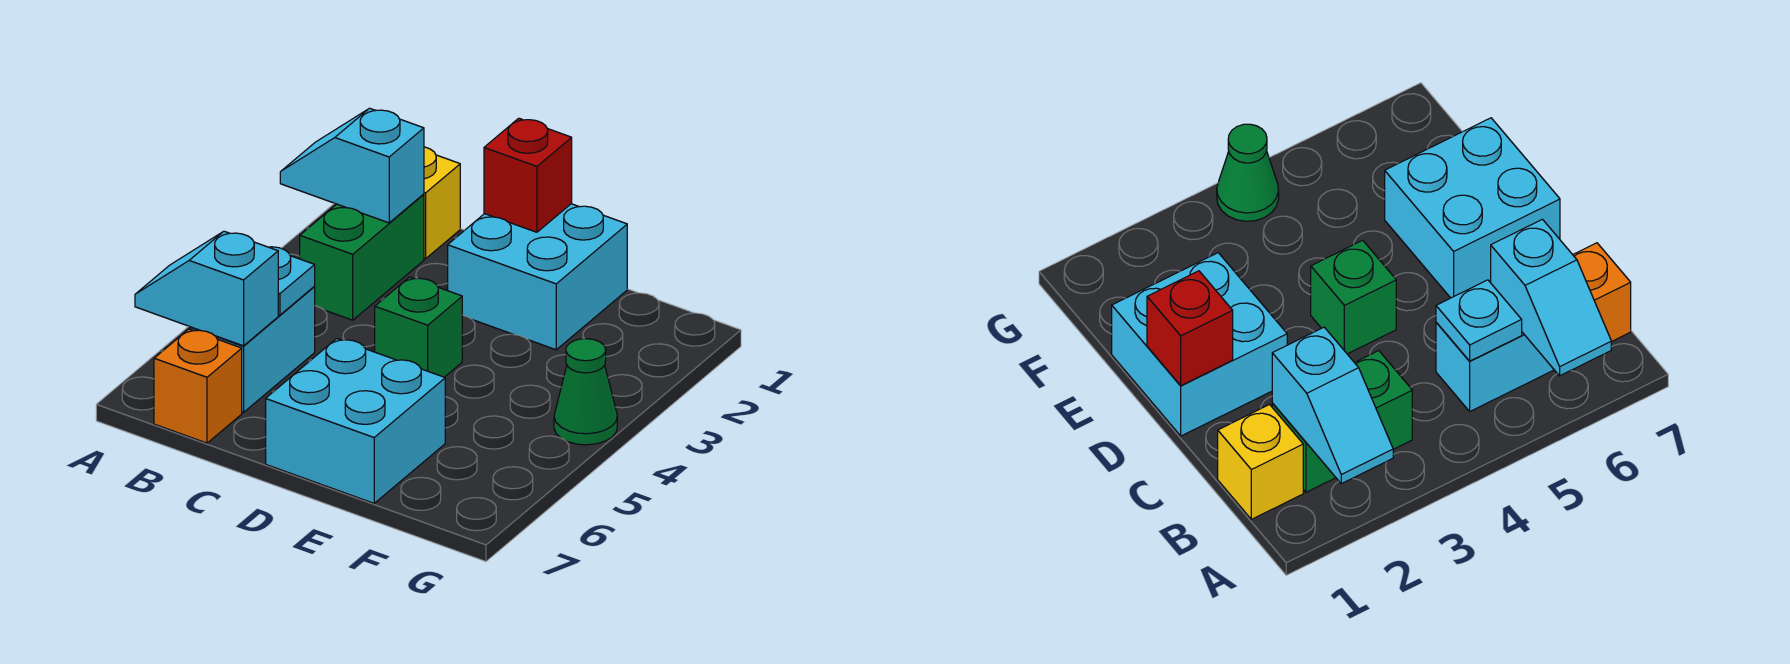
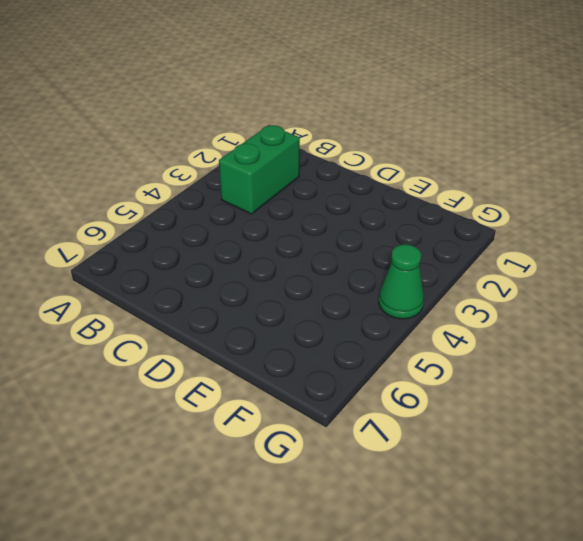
none -> yellow brick B1 level 1
none -> cyan brick B5:B6 level 1
none -> orange brick B7 level 1

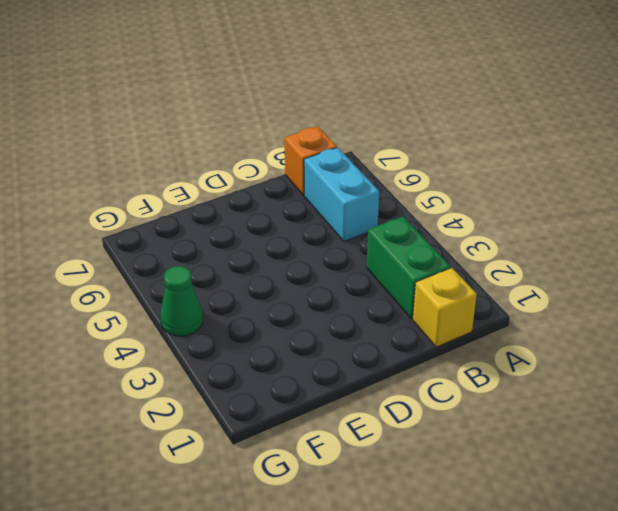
none -> cyan brick D1:E2 level 1
none -> green brick D4 level 1
none -> cyan brick D6:E7 level 1

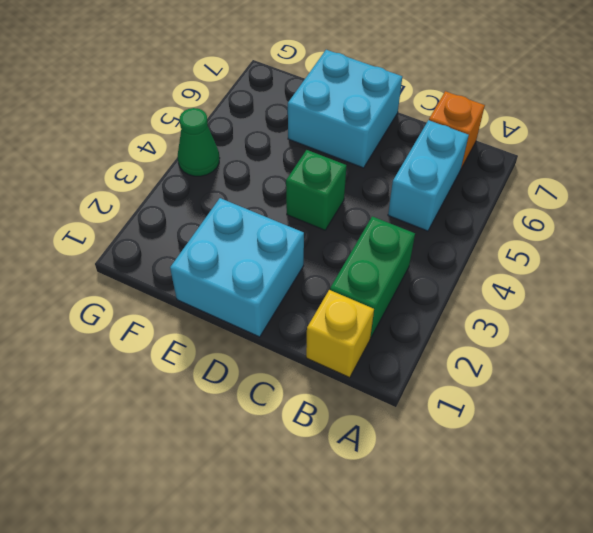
none -> cyan slope A2:B2 level 2 top B
none -> cyan slope A6:B6 level 2 top B
none -> cyan plate B5 level 2

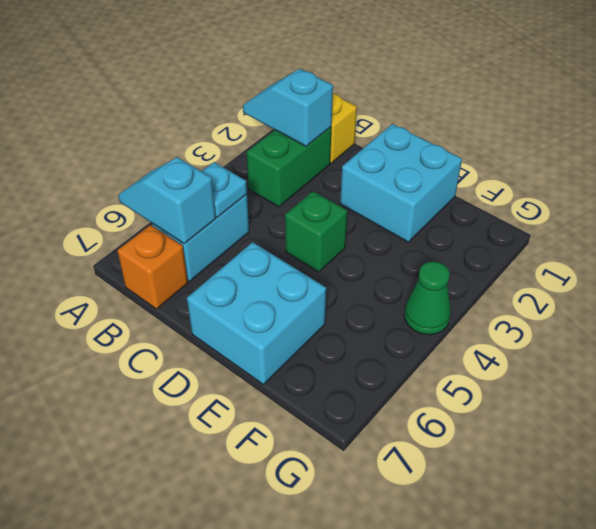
none -> red brick D1 level 2

